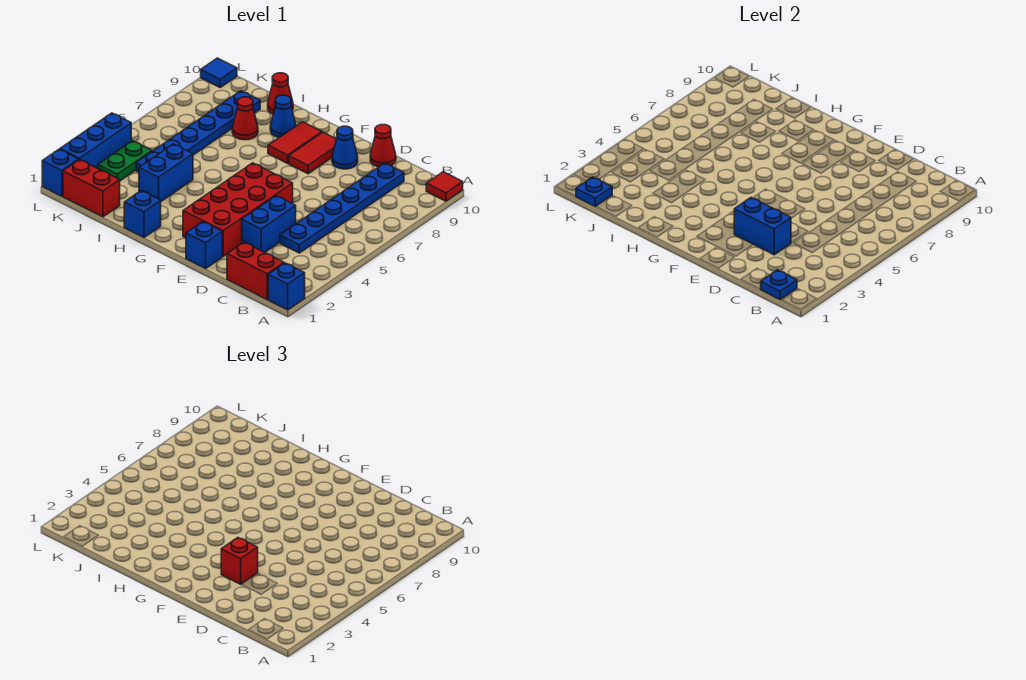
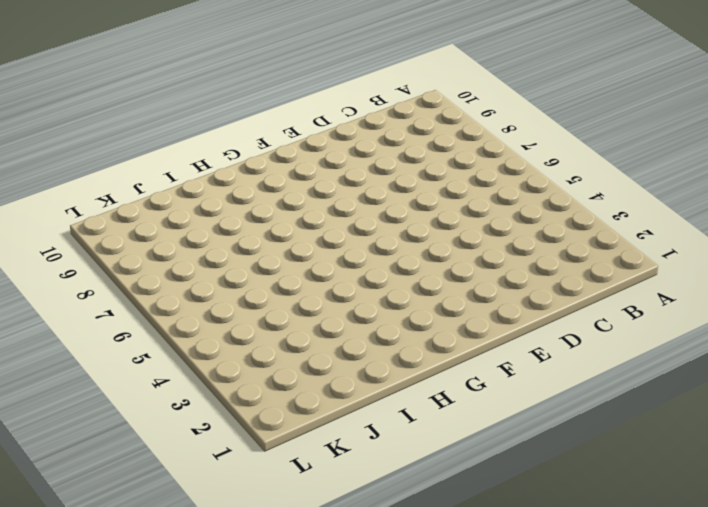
none -> blue brick A1 level 1
none -> red tile A10 level 1
none -> red brick B1:C1 level 1

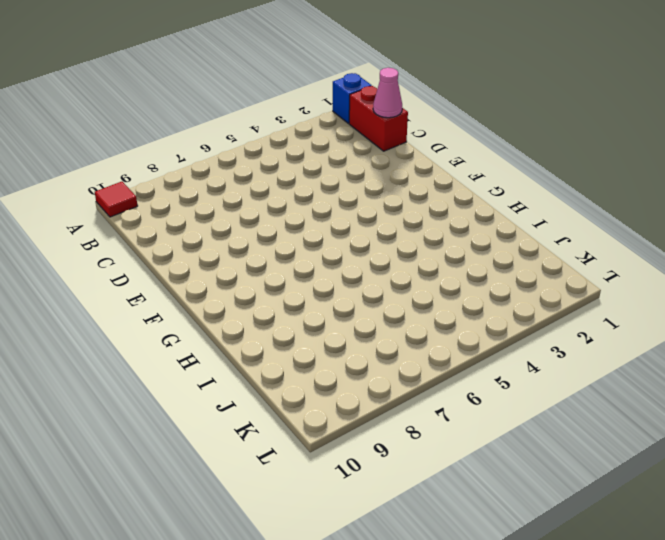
pink cone C1 level 2 -> none
none -> blue plate C4:C9 level 1
none -> blue brick D3:D4 level 1
none -> red cone D10 level 1

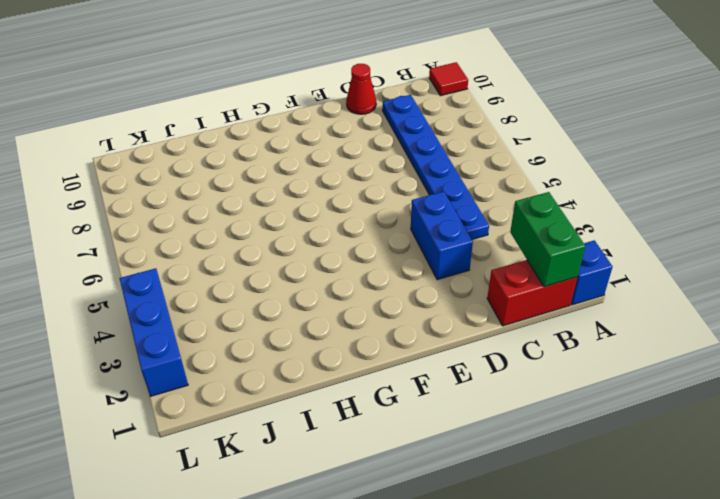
green brick B1:B2 level 2 -> blue plate B1 level 2
none -> blue brick E1 level 1
none -> red brick E2:F5 level 1
none -> blue cone E9 level 1

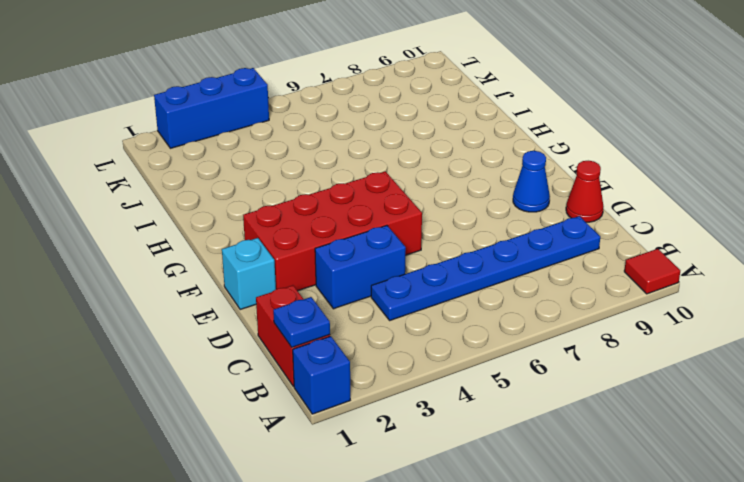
cyan brick E1 level 1 -> blue brick E1 level 1
none -> red tile F8:F9 level 1
none -> red tile G8:G9 level 1
none -> blue brick H1 level 1

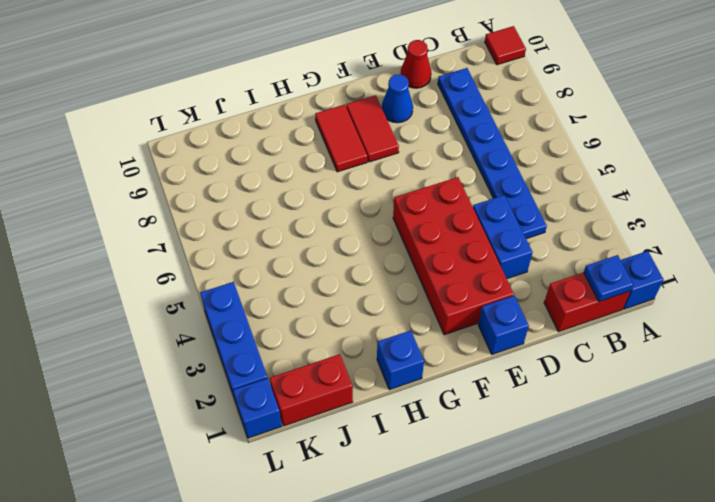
none -> blue cone H9 level 1
none -> blue brick I3:I4 level 1
none -> red cone I8 level 1

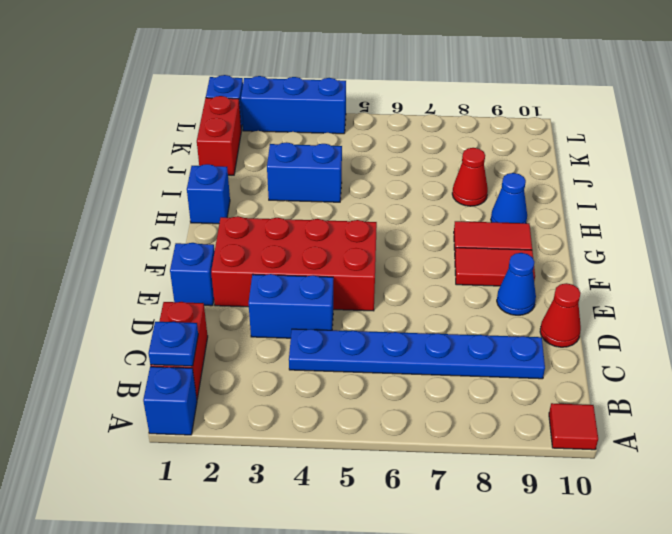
none -> red cone I10 level 1
none -> blue plate J4:J9 level 1
none -> green plate K3:K4 level 1

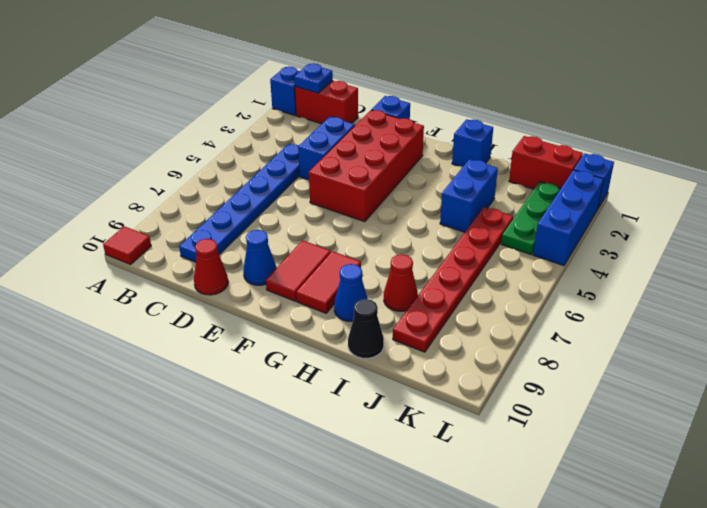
black cone I10 level 1 -> red cone I10 level 1
red plate J4:J9 level 1 -> blue plate J4:J9 level 1
green plate K2:K4 level 1 -> green plate K3:K4 level 1
none -> blue tile L10 level 1
none -> blue brick D3:E3 level 2
none -> blue plate K1 level 2

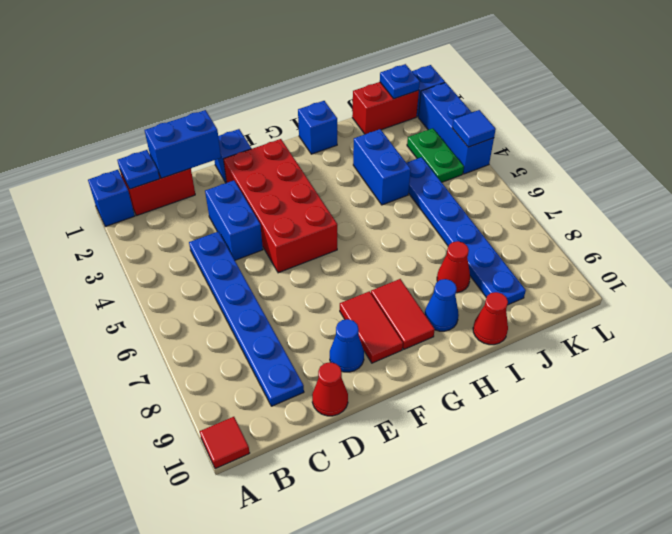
blue brick C1:D1 level 2 -> blue brick D3:E3 level 2
blue tile L4 level 2 -> blue tile L10 level 1
none -> red brick E3 level 3

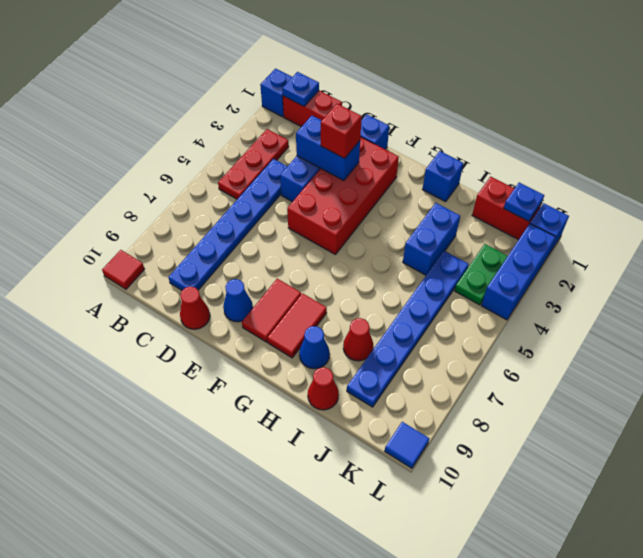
red plate B3:B5 level 1 -> none

